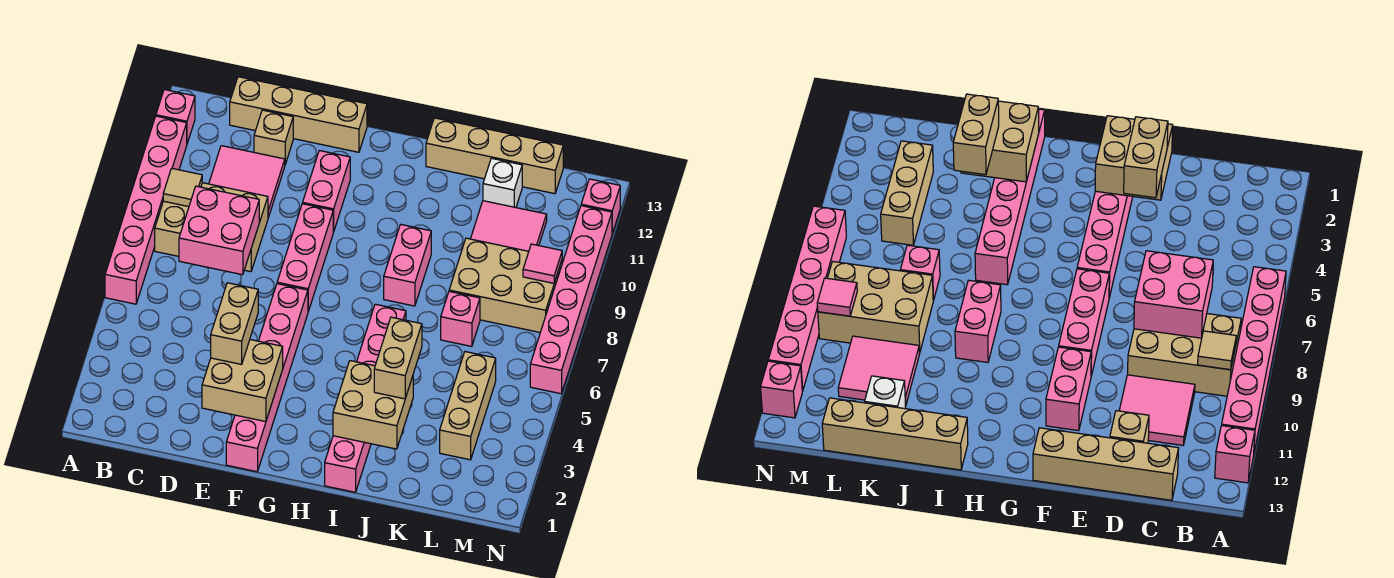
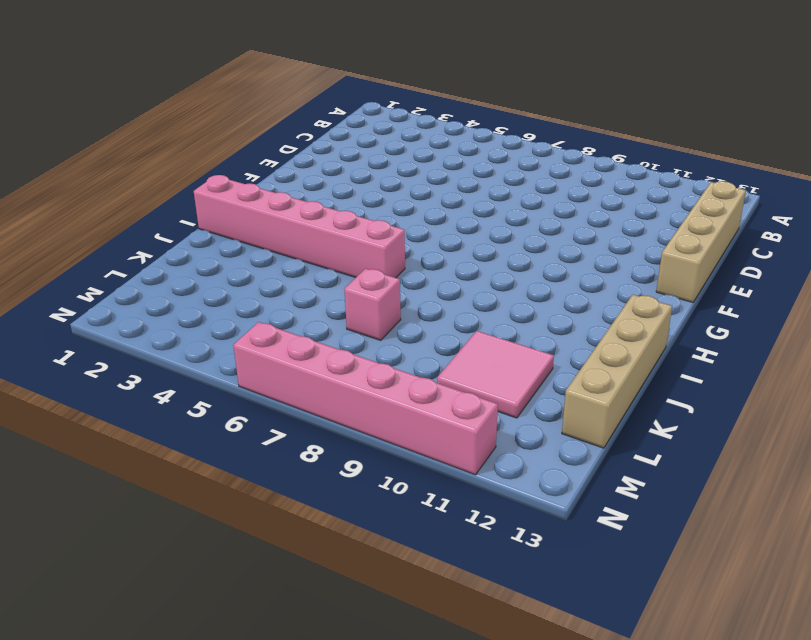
none -> pink brick A6:A11 level 1
none -> pink brick A12 level 1
none -> tan brick B8:D9 level 1

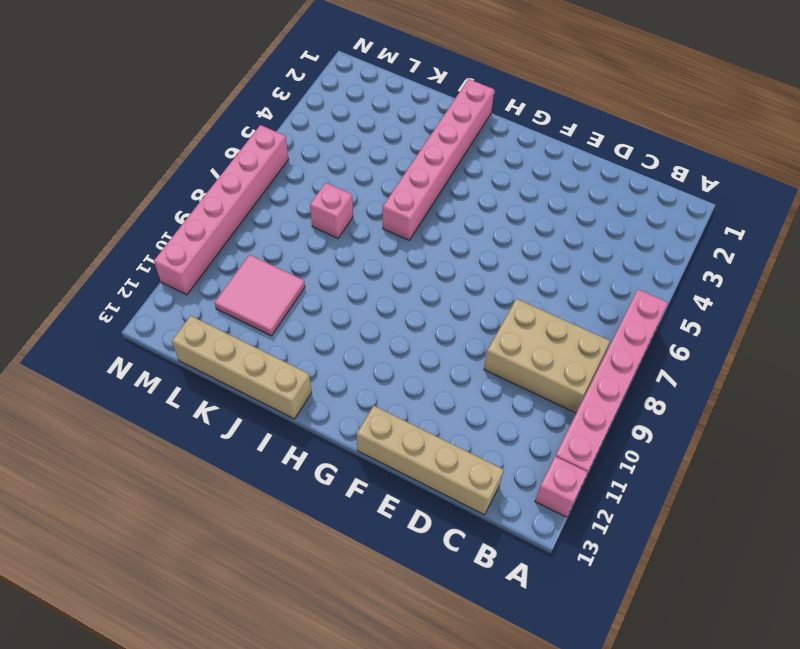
none -> pink tile C10:D11 level 1
none -> tan brick D12 level 1
none -> pink brick F1:F6 level 1

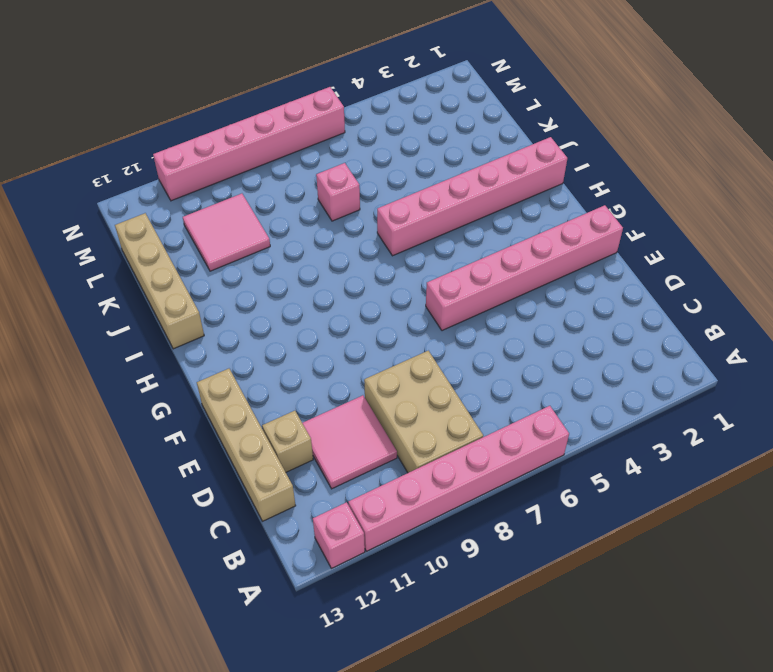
none -> pink brick F7:F9 level 1
none -> pink brick F10:F11 level 1
none -> pink brick I8:I9 level 1

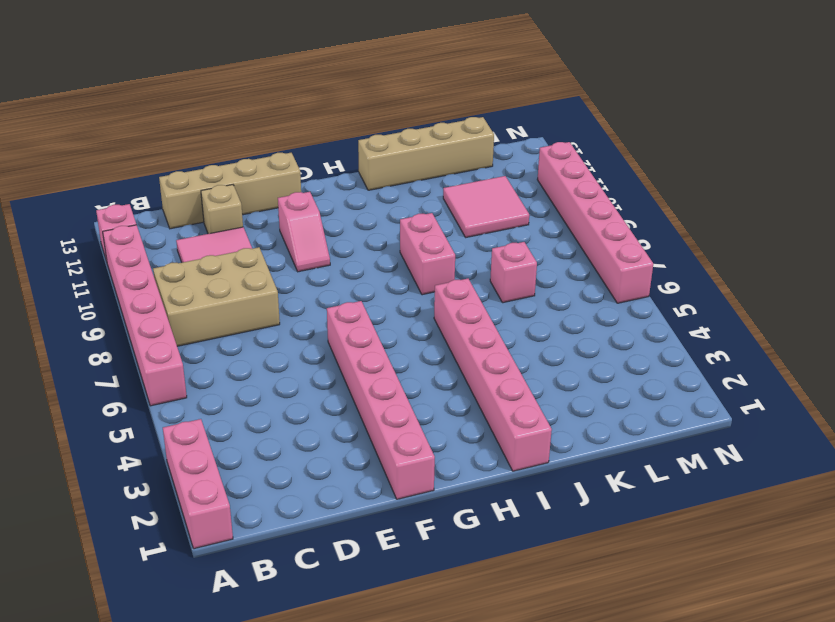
pink brick A1:A3 level 1 -> pink brick F7:F9 level 1
pink slope F10:F11 level 1 top 11 -> pink brick F10:F11 level 1
none -> tan brick K8:M9 level 1
none -> white brick K12 level 1
none -> tan brick L3:L5 level 1

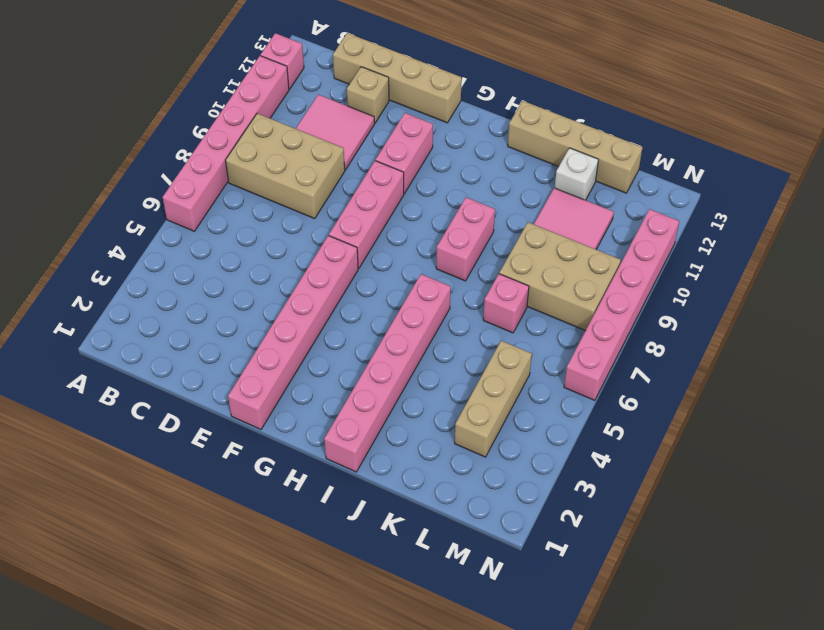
none -> pink brick N12 level 1
none -> tan tile B9 level 2
none -> pink brick C7:D8 level 2

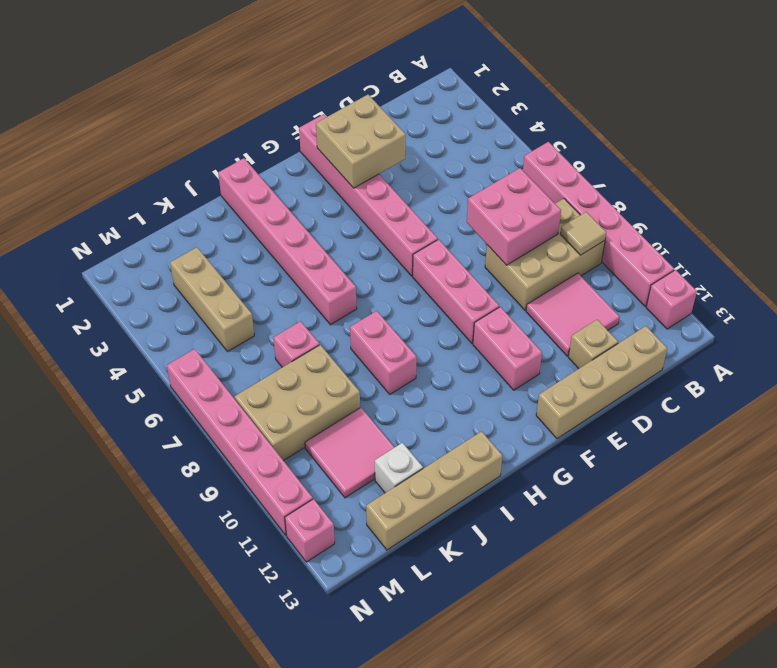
none -> tan brick I2:J3 level 2
none -> pink tile M9 level 2
none -> tan brick E3:E4 level 3

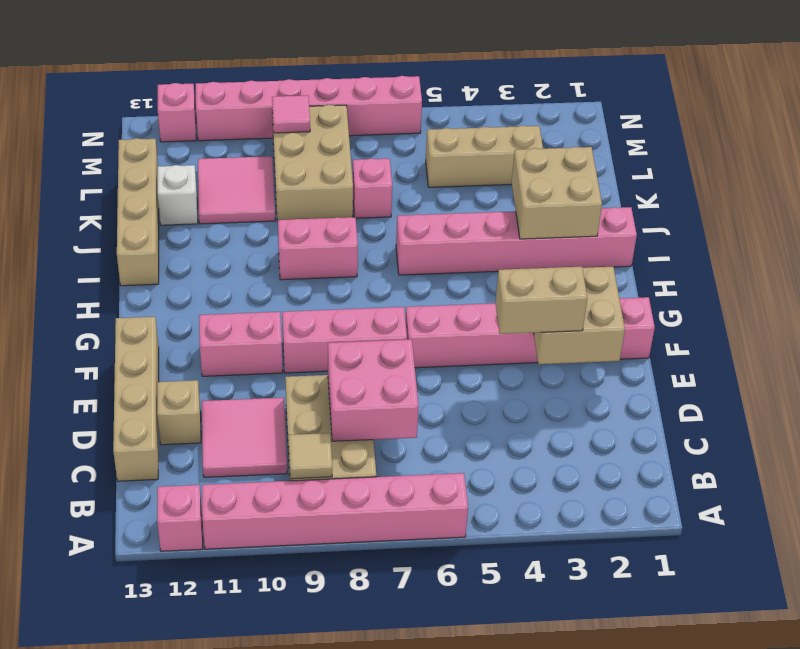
none -> tan brick J3:J4 level 3

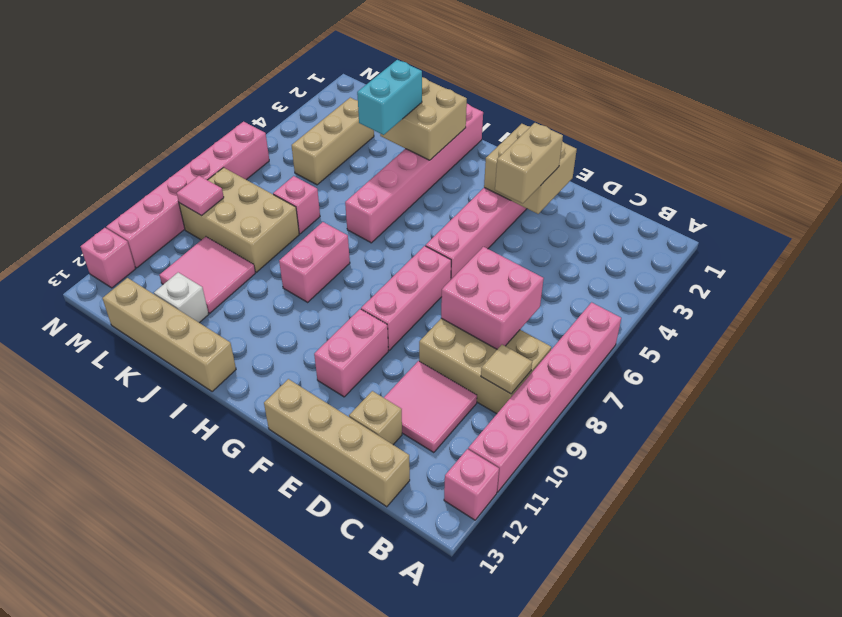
cyan brick J3:J4 level 3 -> tan brick J3:J4 level 3

